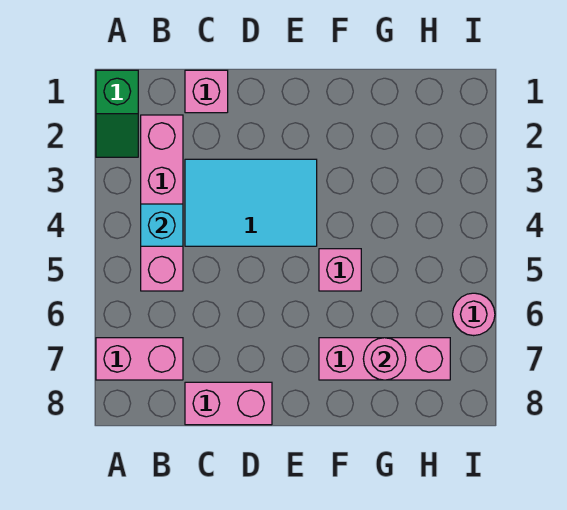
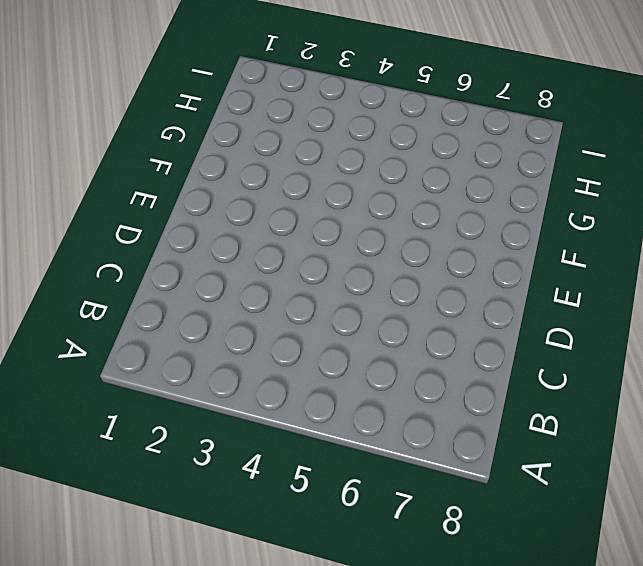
none -> green slope A1:A2 level 1 top 1
none -> pink brick A7:B7 level 1

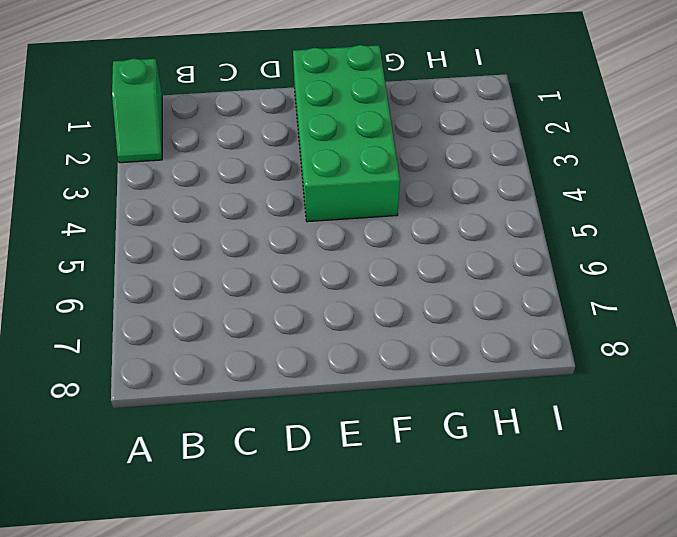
green brick E1:F4 level 1 -> cyan tile C3:E4 level 1
none -> pink brick A7:B7 level 1
none -> pink brick B2:B5 level 1

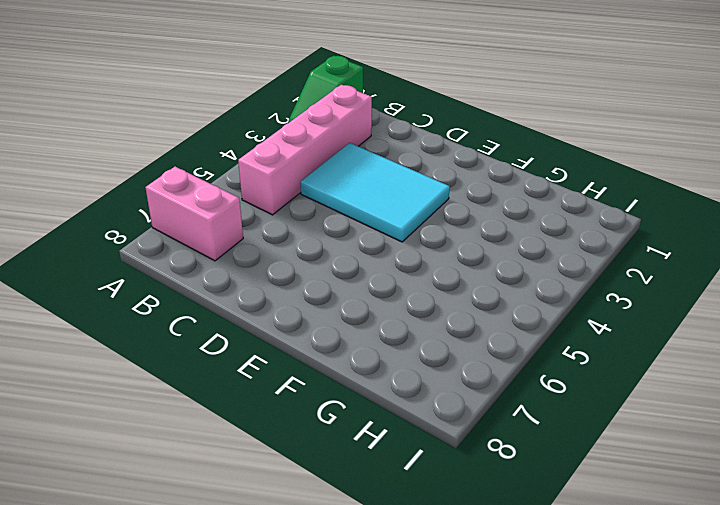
none -> pink brick C1 level 1
none -> pink brick C8:D8 level 1

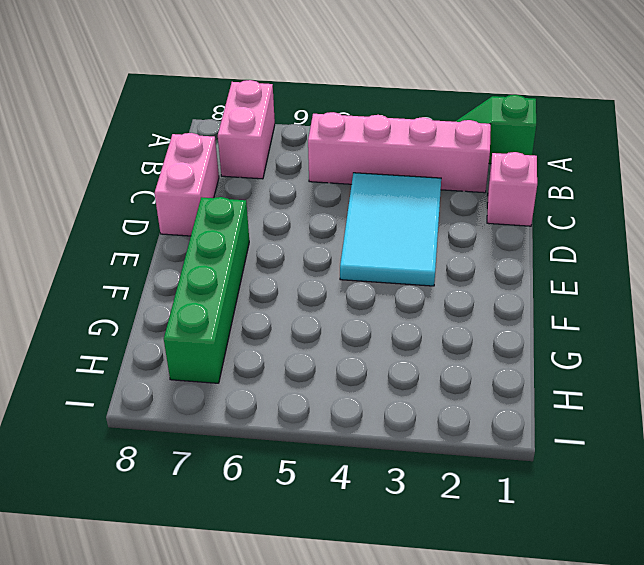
green brick E7:H7 level 1 -> pink brick F7:H7 level 1
none -> pink brick F5 level 1
none -> pink round brick I6 level 1

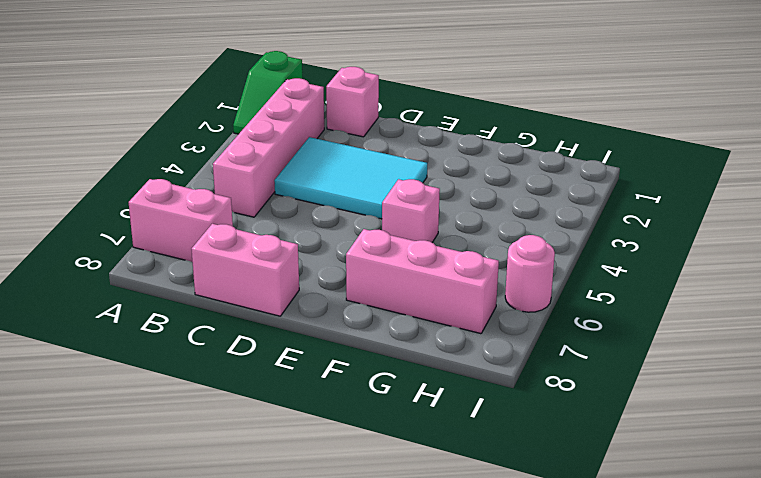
none -> cyan brick B4 level 2
none -> pink round brick G7 level 2

